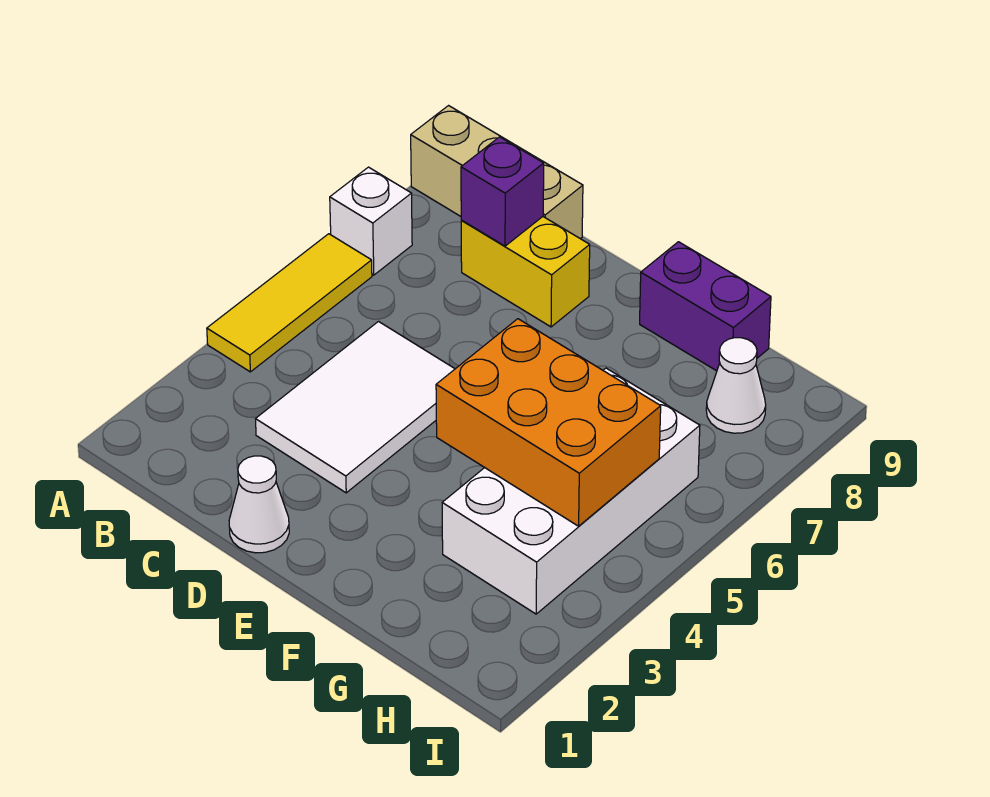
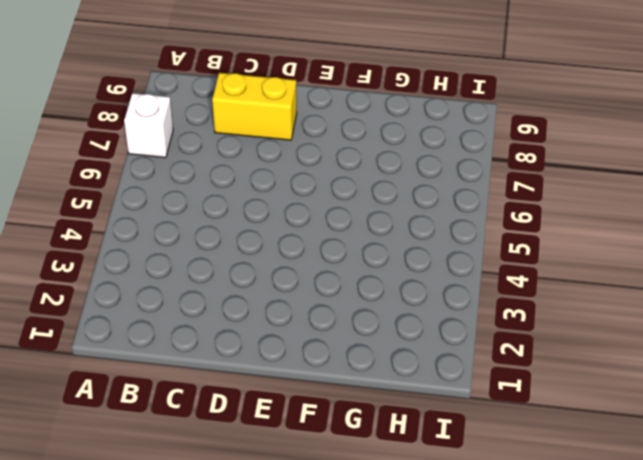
none -> yellow tile A4:A6 level 1
none -> tan brick A9:C9 level 1

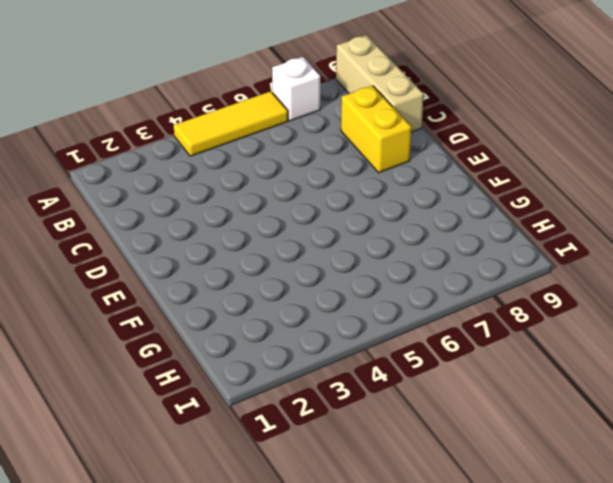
none -> white tile C3:D5 level 1
none -> white cone D1 level 1

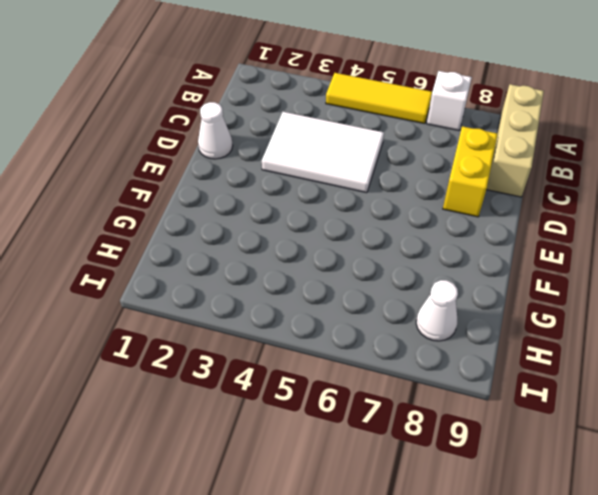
none -> purple brick F9:G9 level 1
none -> white brick G3:H6 level 1

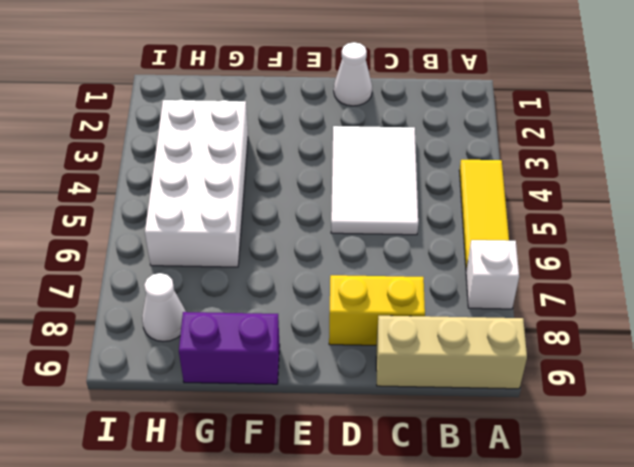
none -> purple brick C8 level 2
none -> orange brick F4:H5 level 2

